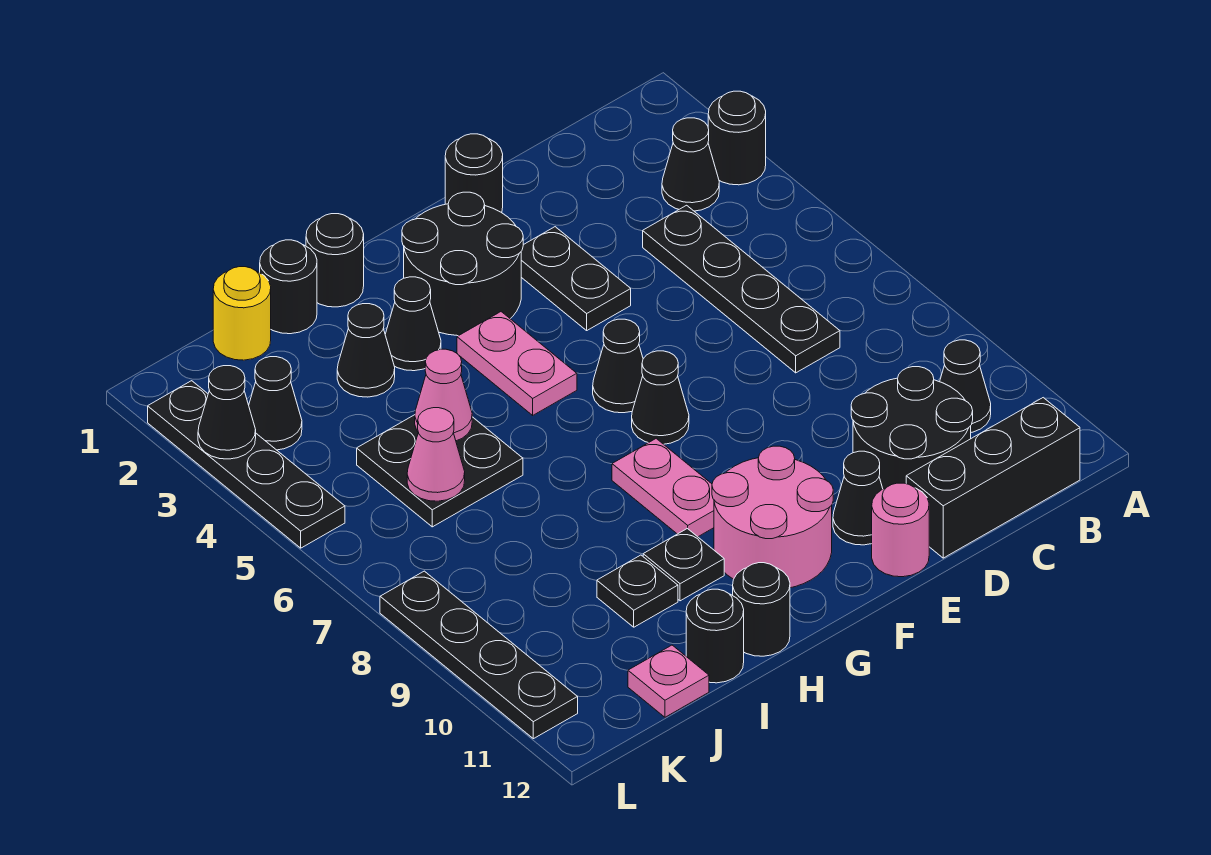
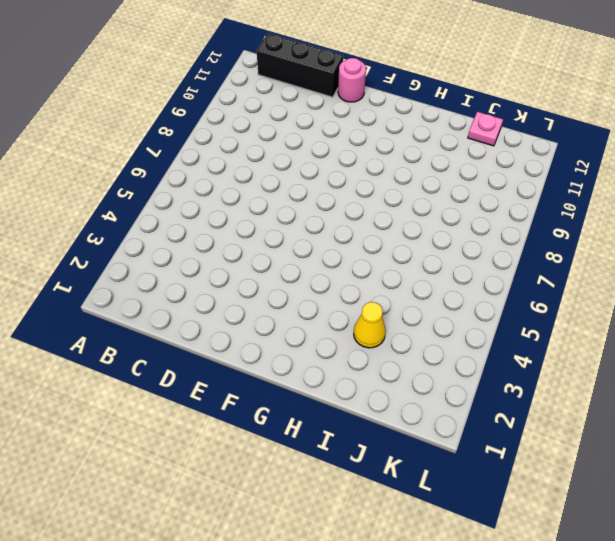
yellow cone I3 level 1 -> black cone I3 level 1
none -> black round brick A3 level 1
none -> black cone B3 level 1
none -> black cone B10 level 1
none -> black plate C4:C7 level 1

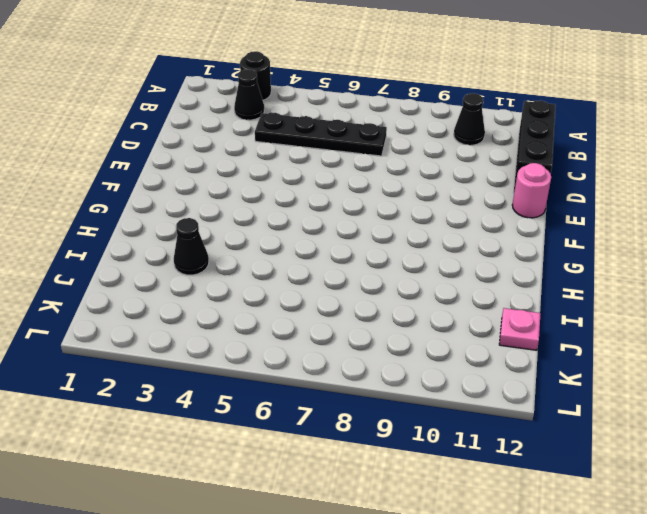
none -> black round brick C10:D11 level 1
none -> black round brick E1 level 1
none -> black plate E3:E4 level 1
none -> black cone E11 level 1

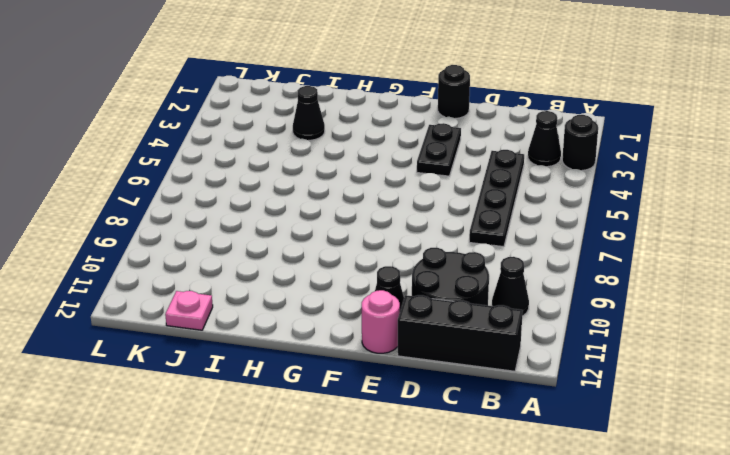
none -> black round brick F2:G3 level 1
none -> black cone F6 level 1
none -> black cone F7 level 1
none -> pink round brick F10:G11 level 1

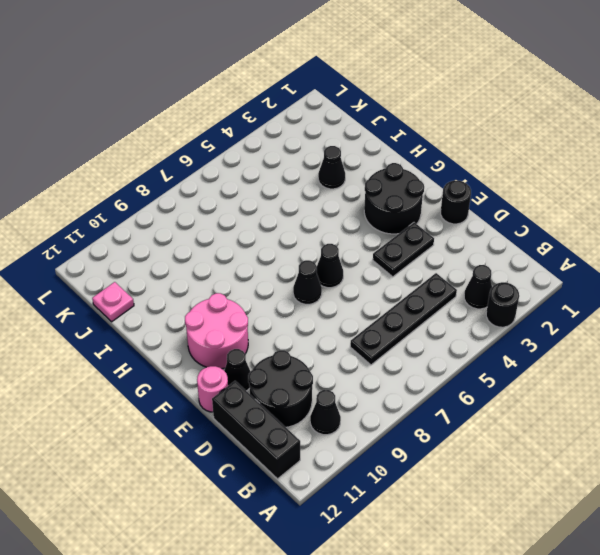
none -> pink plate G4:G5 level 1
none -> pink plate G8:G9 level 1
none -> black round brick H1 level 1
none -> black cone H3 level 1

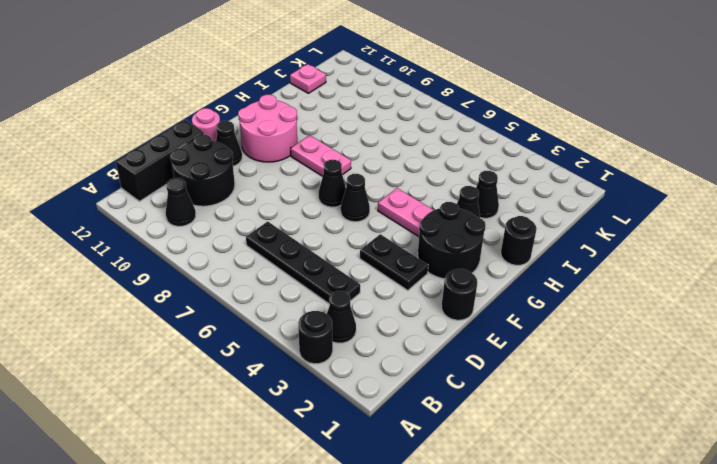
none -> black plate H10 level 1
none -> black round brick H12 level 1
none -> black round brick I1 level 1
none -> black plate I5:J6 level 1

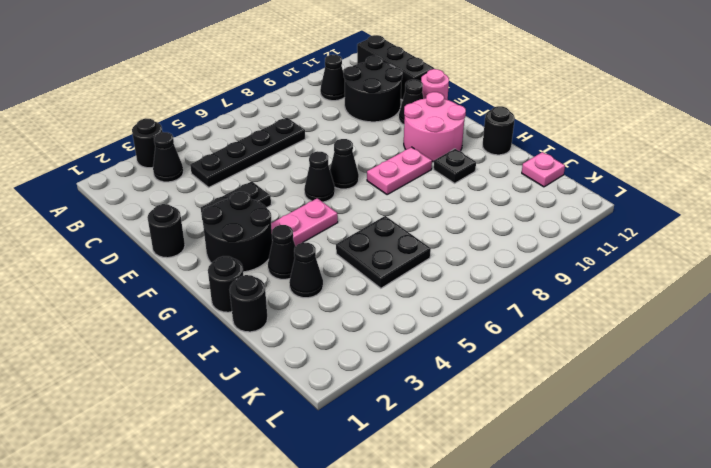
none -> black plate I10 level 1
none -> black round brick I12 level 1
none -> yellow round brick J1 level 1
none -> black cone K3 level 1

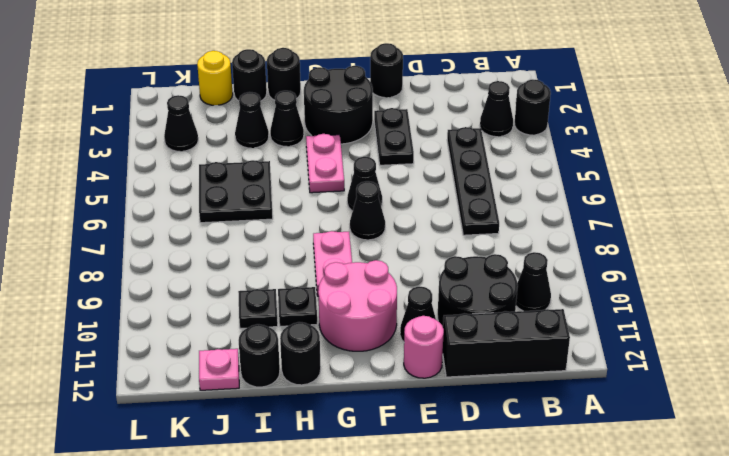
none -> black plate L2:L5 level 1
none -> black plate L8:L11 level 1
none -> pink cone I5 level 2
none -> pink cone J6 level 2

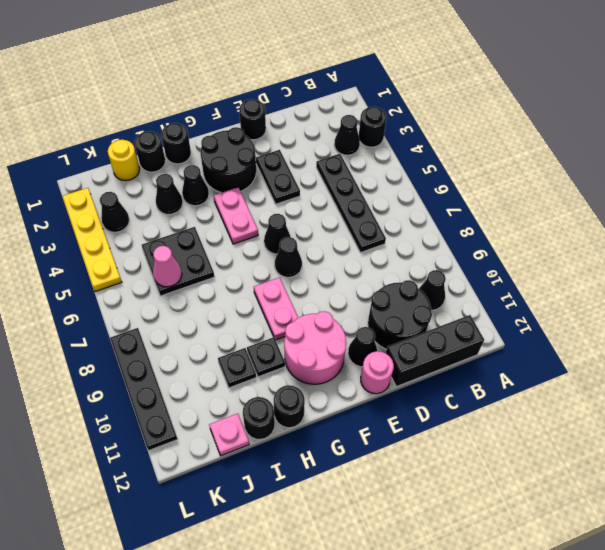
yellow plate L2:L5 level 1 -> black plate L2:L5 level 1
none -> pink cone I5 level 2
none -> black cone L3 level 2

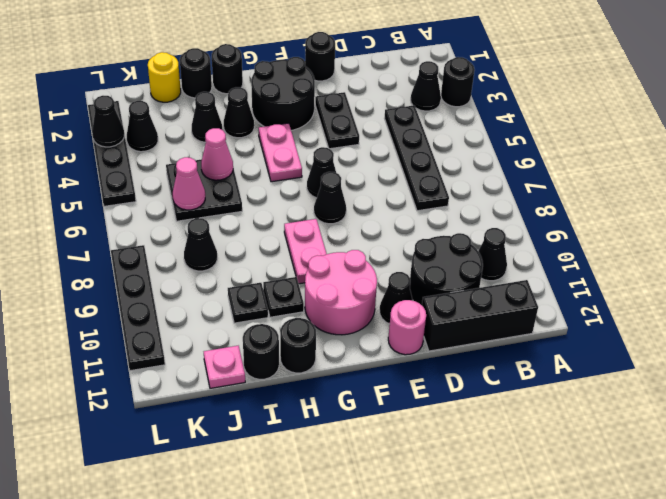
black cone J8 level 1 -> none

